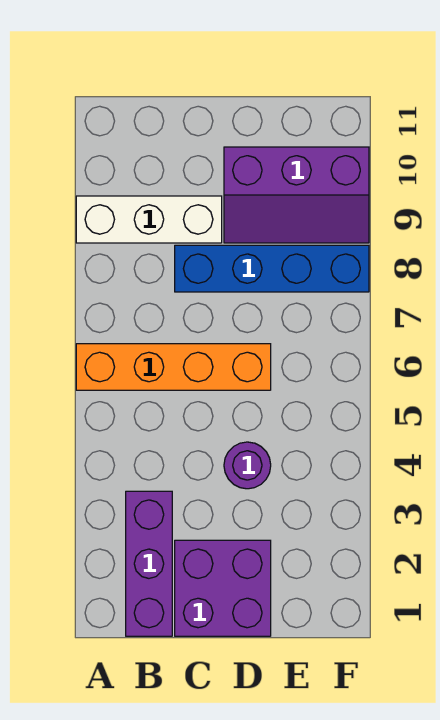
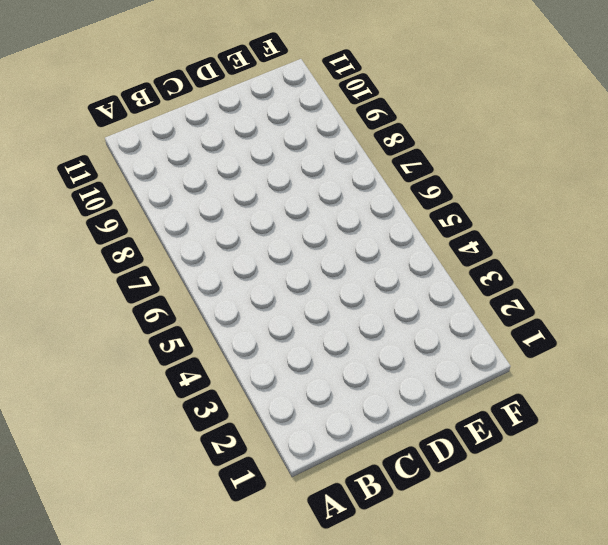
none -> orange brick A6:D6 level 1
none -> white brick A9:C9 level 1

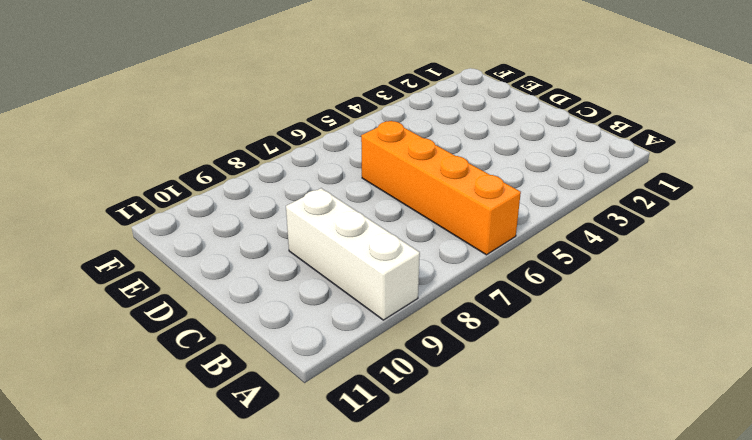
none -> purple brick B1:B3 level 1
none -> purple brick C1:D2 level 1

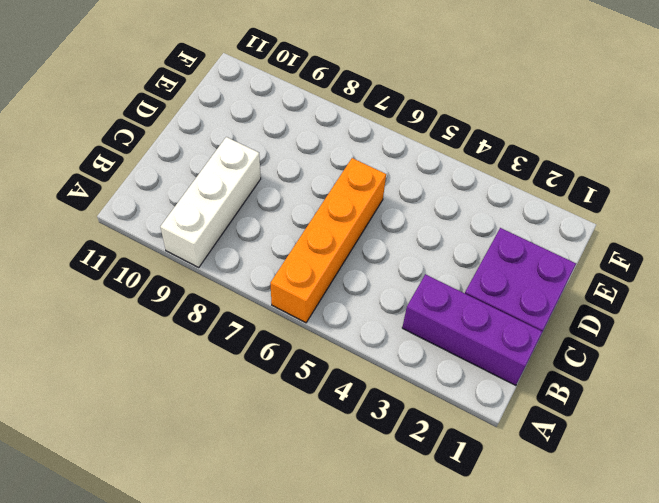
none -> blue brick C8:F8 level 1
none -> purple round brick D4 level 1

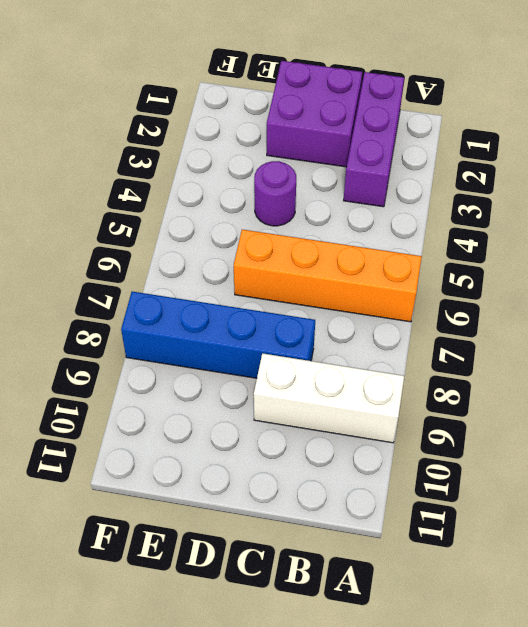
none -> purple slope D9:F10 level 1 top 10

